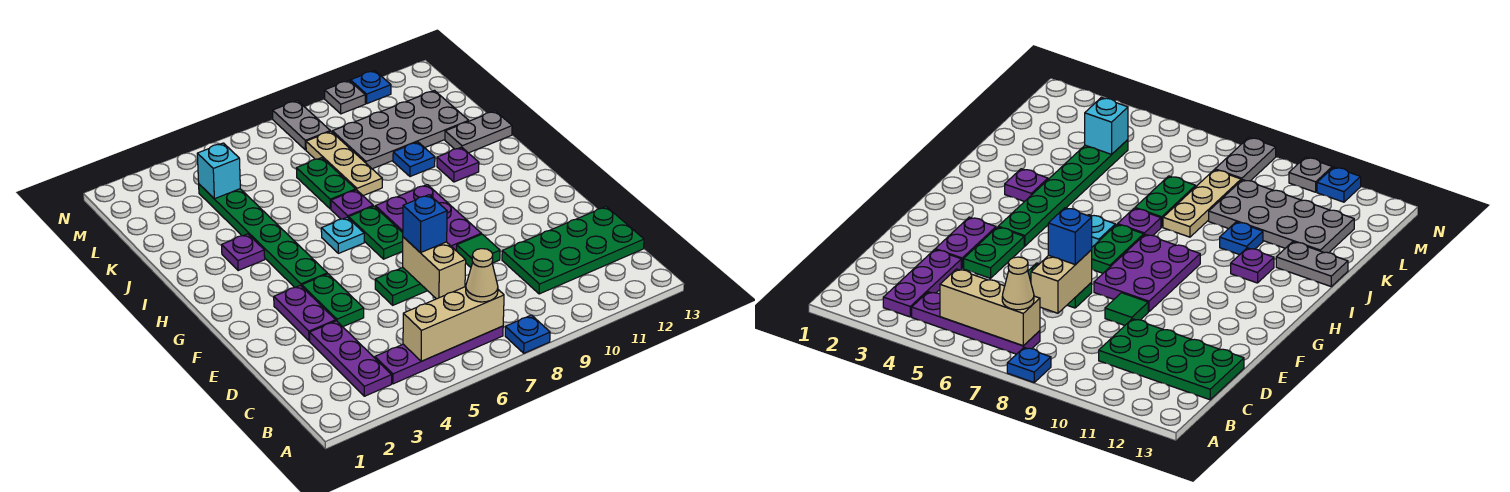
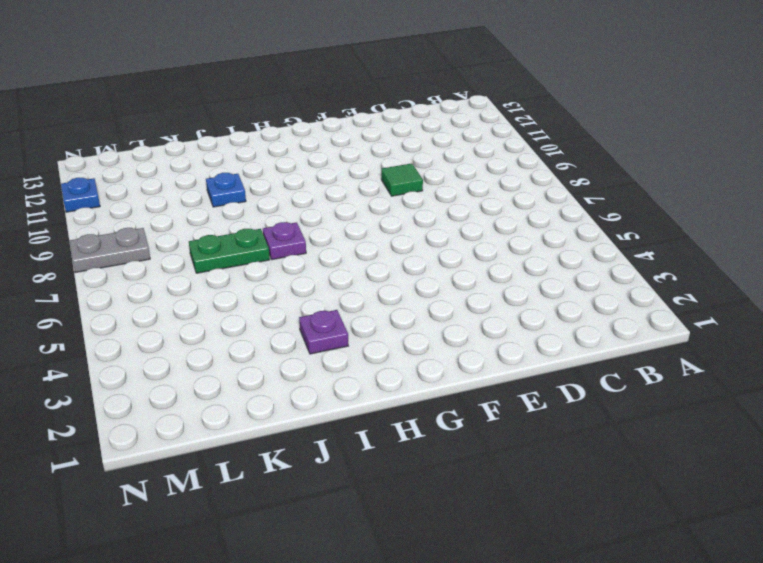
none -> blue plate A8 level 1
none -> purple plate B3:D3 level 1
none -> purple plate B4:B7 level 1

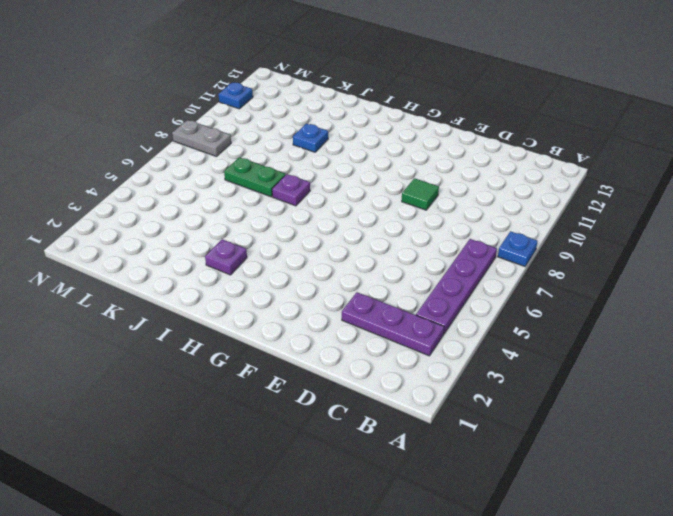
none -> green plate C10:D13 level 1
none -> purple plate E3:F3 level 1
none -> green plate E4:F4 level 1

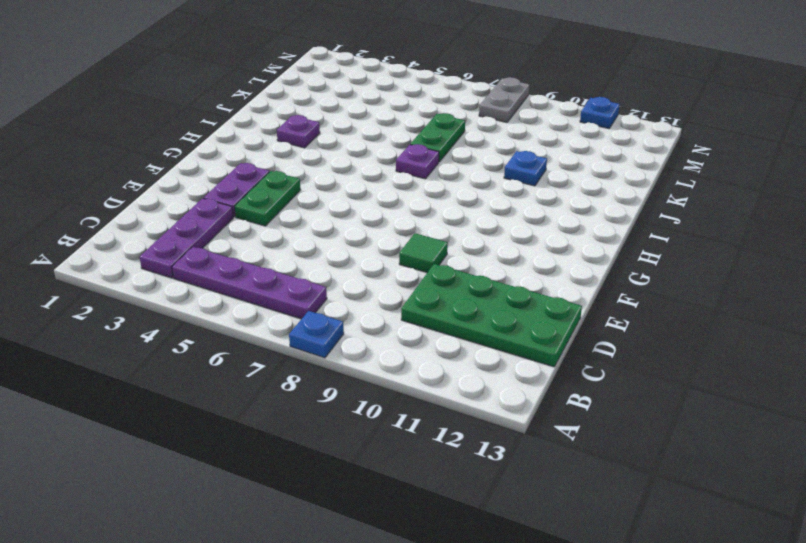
none -> green plate E6:E7 level 1
none -> purple plate F8:H9 level 1
none -> green plate G4:L4 level 1

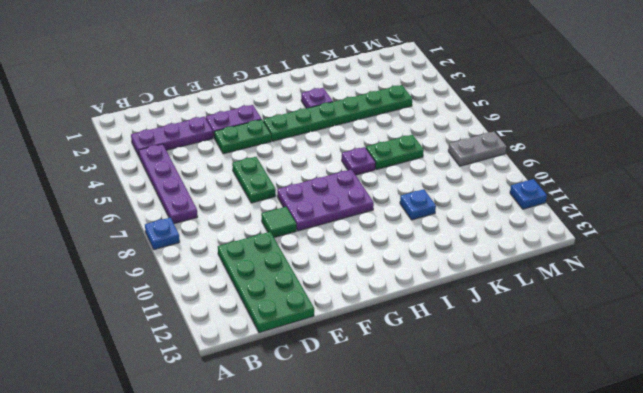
none -> green plate G7:H7 level 1
none -> cyan plate H6 level 1
none -> purple plate I11 level 1

